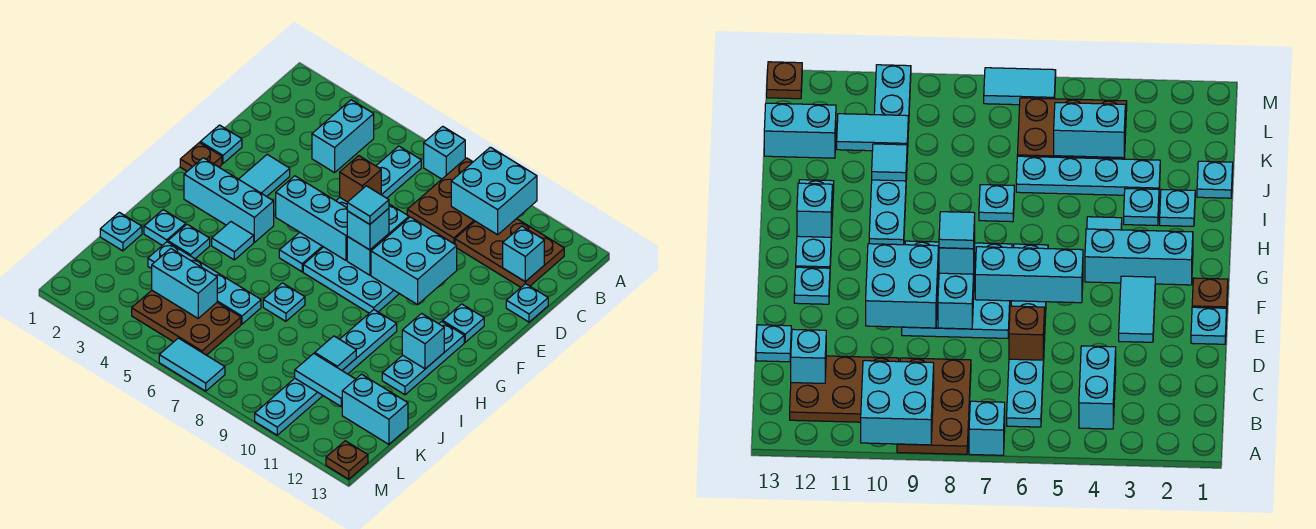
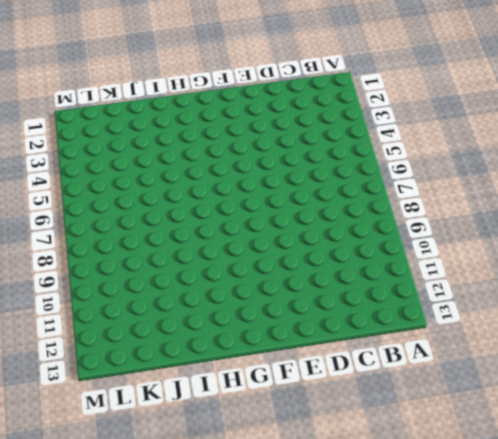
none -> cyan brick A7 level 1
none -> brown plate A8:C9 level 1
none -> cyan brick B4:C4 level 1
none -> cyan plate B6:G6 level 1

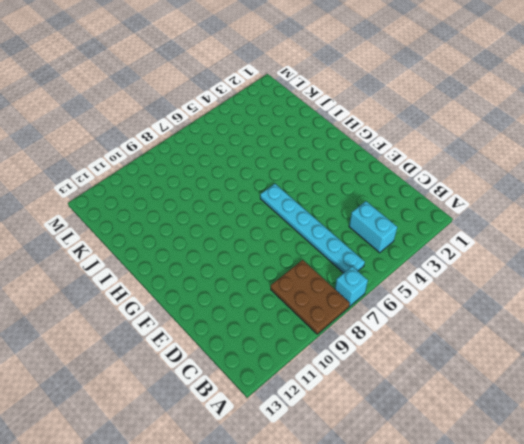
none -> brown plate B10:C12 level 1
none -> cyan plate D13 level 1
none -> cyan plate E1 level 1
none -> cyan tile E3:F3 level 1

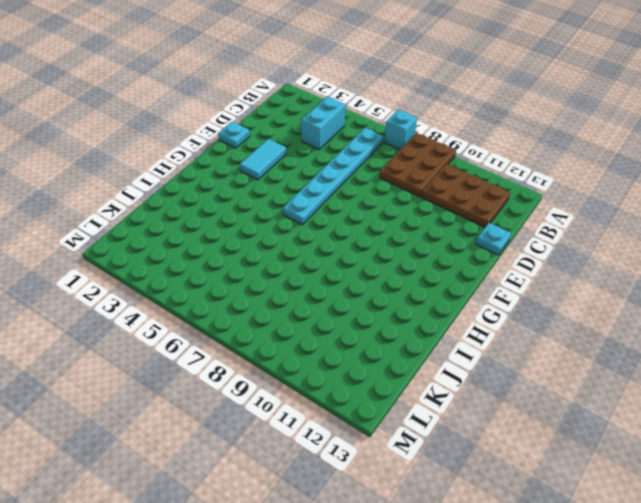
none -> cyan plate E7:G9 level 1
none -> brown plate F1 level 1
none -> cyan plate F12 level 1
none -> cyan brick G2:G4 level 1

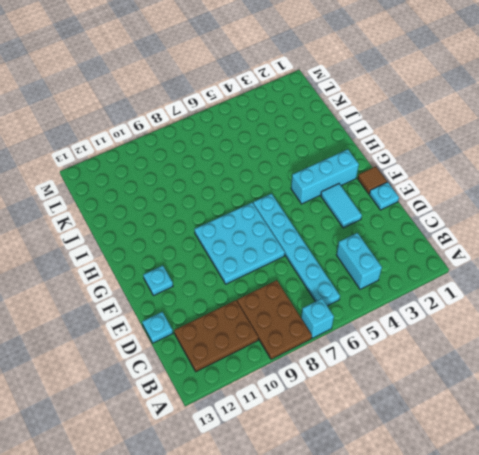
brown tile F1 level 1 -> brown plate F1 level 1
none -> cyan plate G12:I12 level 1
none -> cyan tile H4 level 1
none -> cyan plate H10:M10 level 1
none -> cyan plate I2 level 1

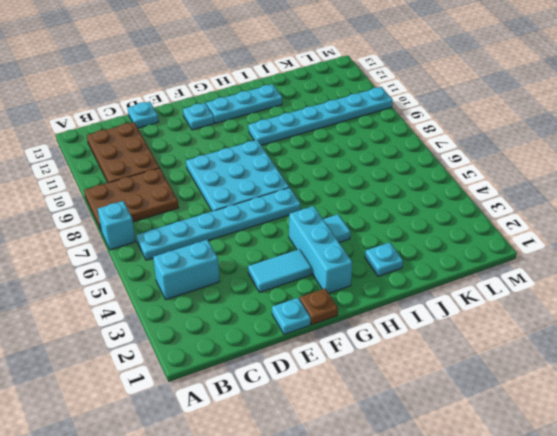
none -> cyan plate I3 level 1
none -> cyan plate I7 level 1
none -> cyan plate J1 level 1
none -> cyan plate J3:J6 level 1

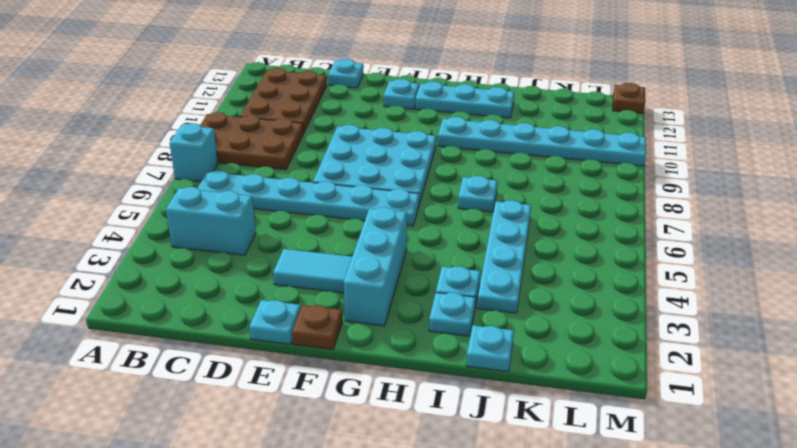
none -> cyan tile H4 level 1
none -> brown plate K4:L6 level 1
none -> cyan brick K12:K13 level 1
none -> cyan tile M6:M7 level 1

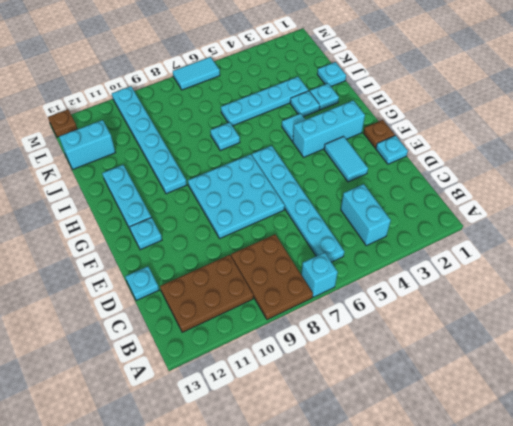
none -> brown plate K4:L6 level 1
none -> cyan brick A9:B10 level 2
none -> cyan brick C12 level 2
none -> brown brick D6 level 2

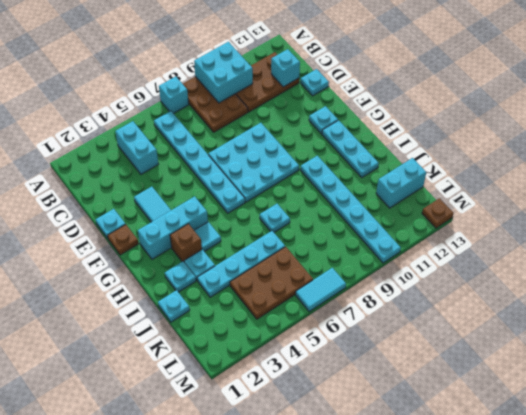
brown brick H3 level 1 -> brown brick D6 level 2
none -> cyan brick E8:F8 level 2
none -> cyan brick E9:F10 level 2
none -> cyan brick F5:F7 level 2
none -> cyan brick H12 level 2

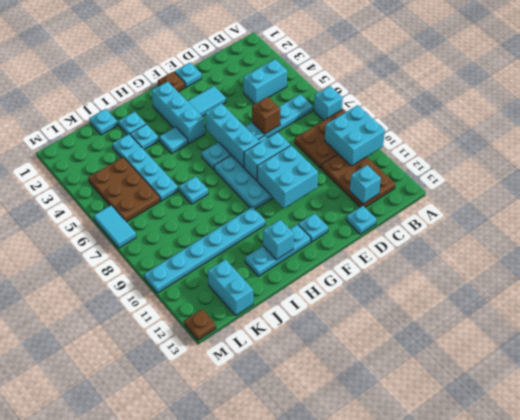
none -> cyan tile J10 level 2
none -> cyan brick K4:K5 level 2
none -> cyan tile K10:K11 level 2
none -> cyan brick F8 level 3

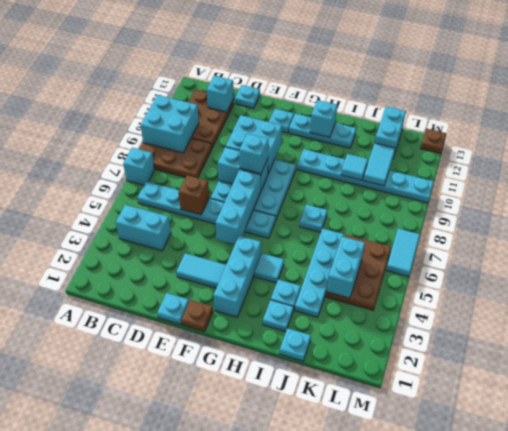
none -> cyan tile F8 level 4

